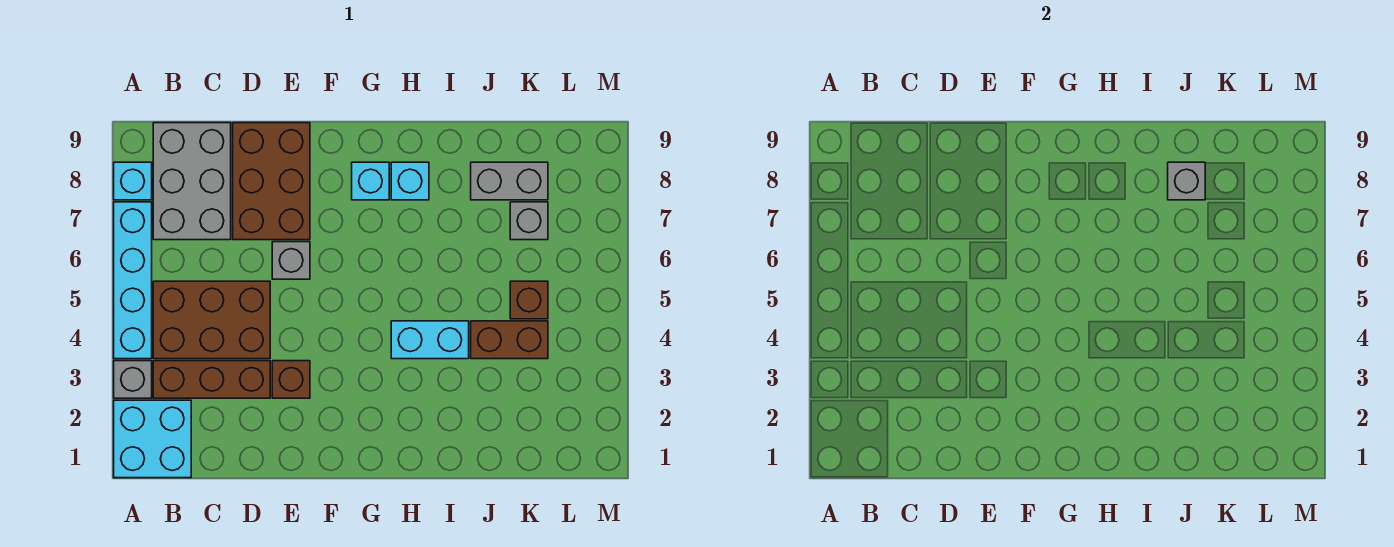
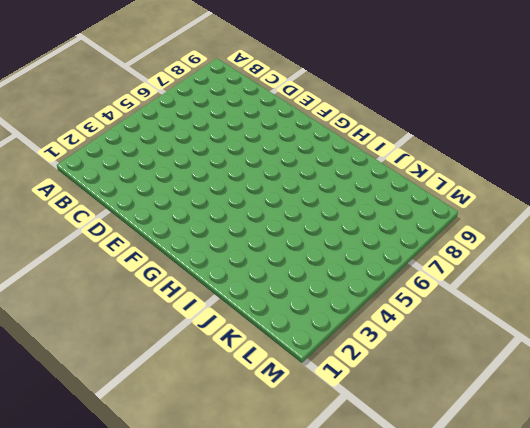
none -> cyan brick A1:B2 level 1
none -> grey brick A3 level 1
none -> cyan brick A4:A7 level 1

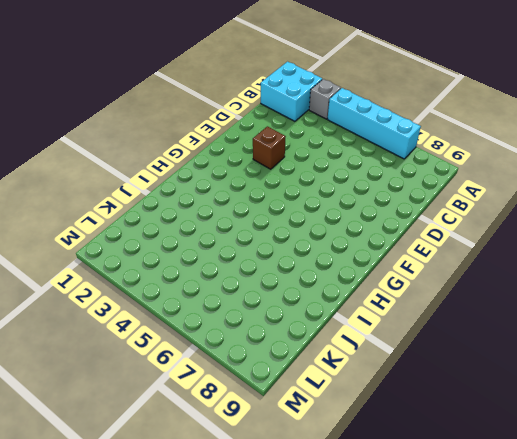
none -> cyan brick A8 level 1
none -> brown brick B3:D3 level 1
none -> brown brick B4:D5 level 1

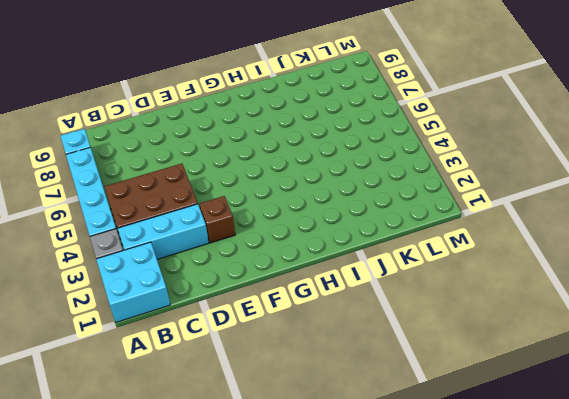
cyan brick B3:D3 level 1 -> brown brick B3:D3 level 1
none -> grey brick B7:C9 level 1
none -> brown brick D7:E9 level 1
none -> grey brick E6 level 1

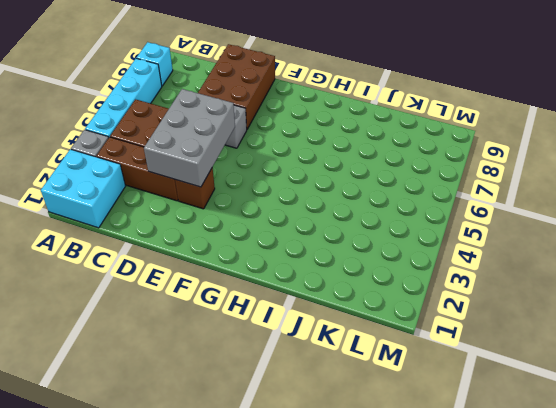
grey brick D3:E5 level 2 -> grey brick B7:C9 level 1
none -> cyan brick G8 level 1
none -> cyan brick H4:I4 level 1
none -> cyan brick H8 level 1

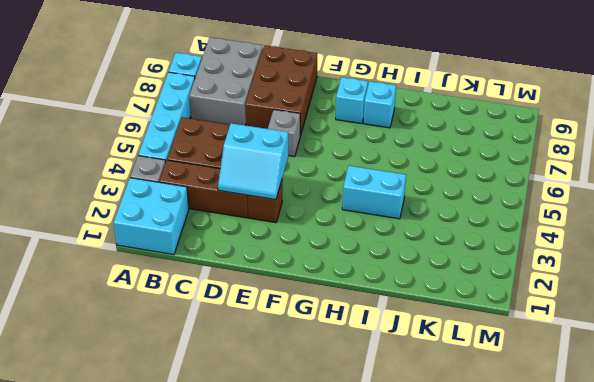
cyan slope D3:E4 level 2 top 4 -> none
none -> brown brick J4:K4 level 1
none -> grey brick J8:K8 level 1
none -> brown brick K5 level 1

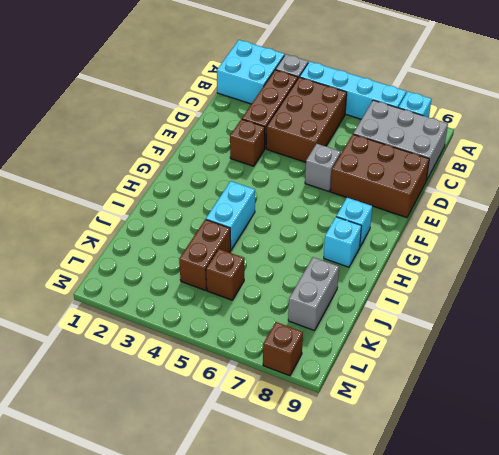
brown brick M8 level 1 -> none
none -> grey brick K7 level 1
none -> grey brick J8 level 2

